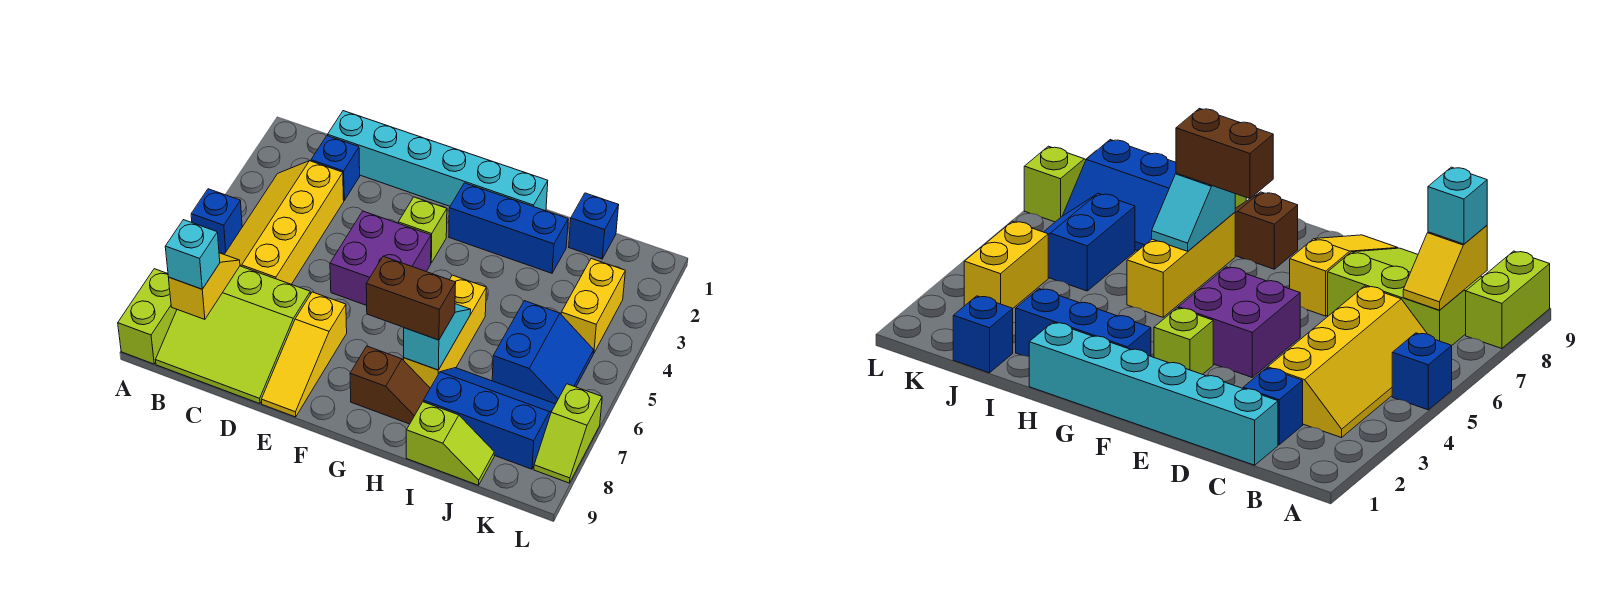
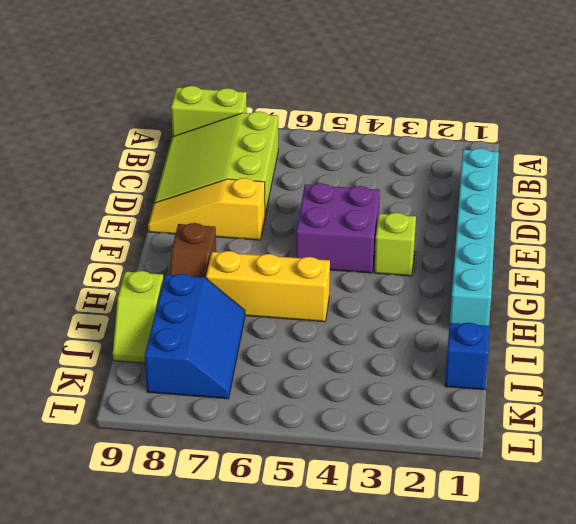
none -> blue brick A5 level 1
none -> yellow slope B3:C6 level 1 top C
none -> blue brick C2 level 1

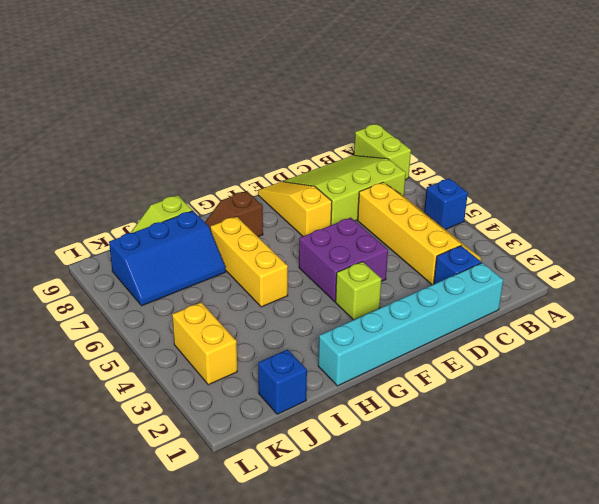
none -> blue brick G2:I2 level 1
none -> blue slope J5:K6 level 1 top J
none -> lime slope L7:L8 level 1 top 7

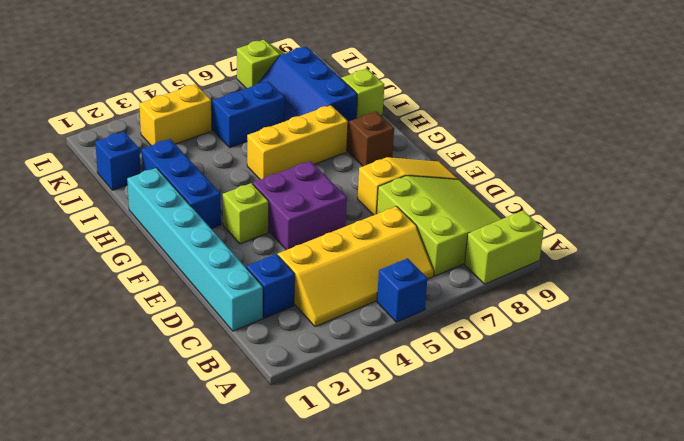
none -> yellow slope B7:B8 level 2 top 8
none -> cyan slope H6:H7 level 2 top 7
none -> cyan brick B8 level 3

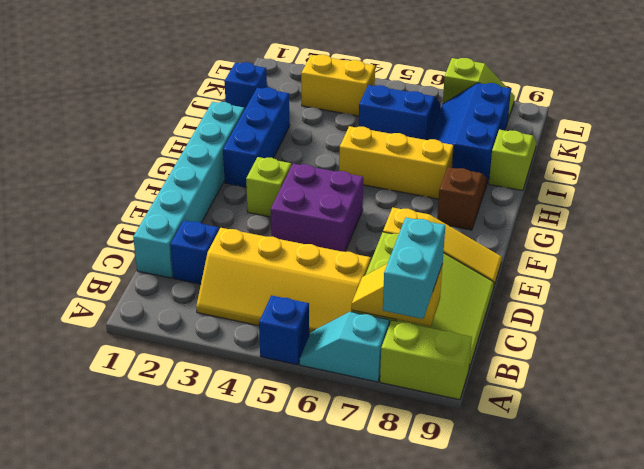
cyan slope A6:A7 level 1 top 7 -> cyan slope H6:H7 level 2 top 7
cyan brick A8:B8 level 3 -> cyan brick B8 level 3
none -> brown brick G7:H7 level 3

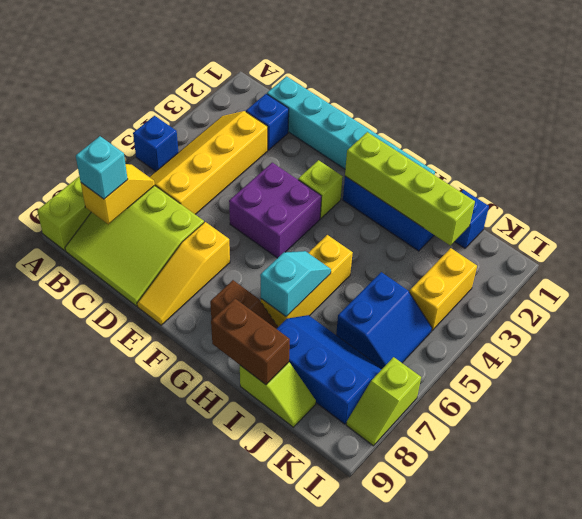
lime brick G2:J2 level 2 -> none
brown brick H9:I9 level 2 -> brown brick G7:H7 level 3

